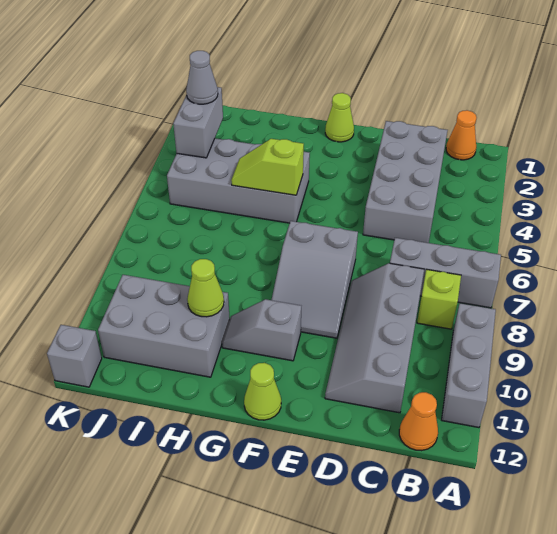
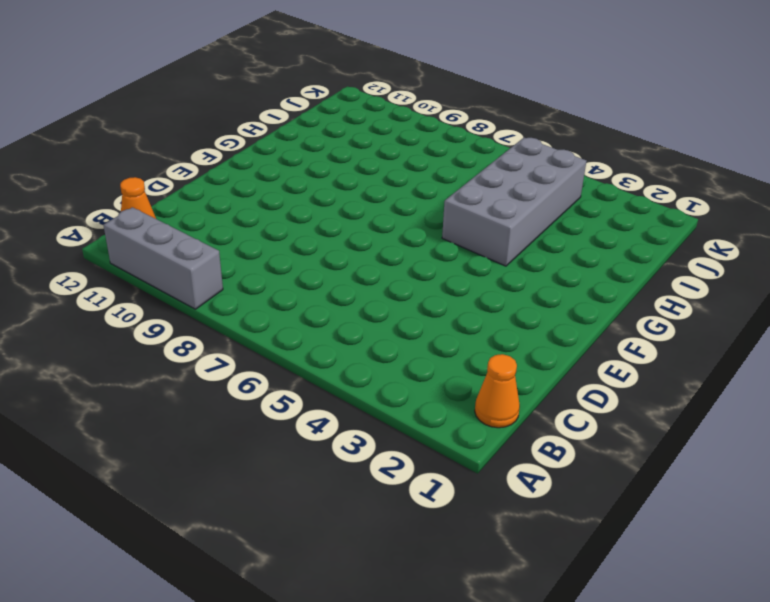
none -> grey brick A7:C7 level 1
none -> lime brick B8 level 1
none -> grey brick C2:D5 level 1

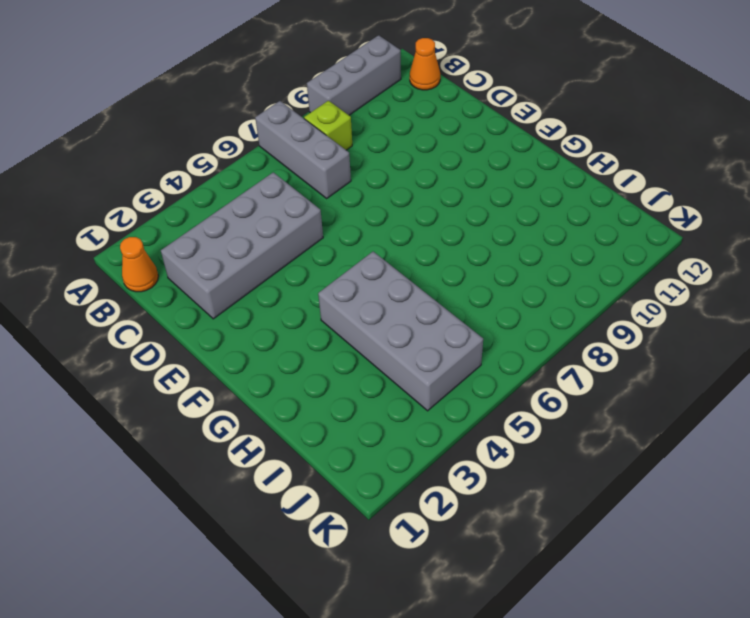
none -> grey slope C8:D11 level 1 top C
none -> grey slope E7:F9 level 1 top 7
none -> lime cone F1 level 1

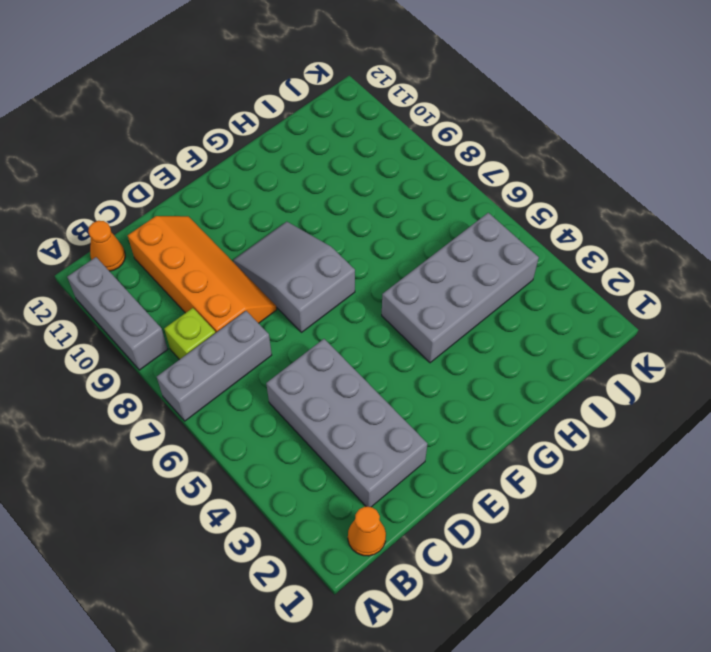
orange slope C8:D11 level 1 top C -> grey slope C8:D11 level 1 top C
none -> lime cone F1 level 1
none -> grey slope F10:G10 level 1 top F
none -> lime cone F12 level 1

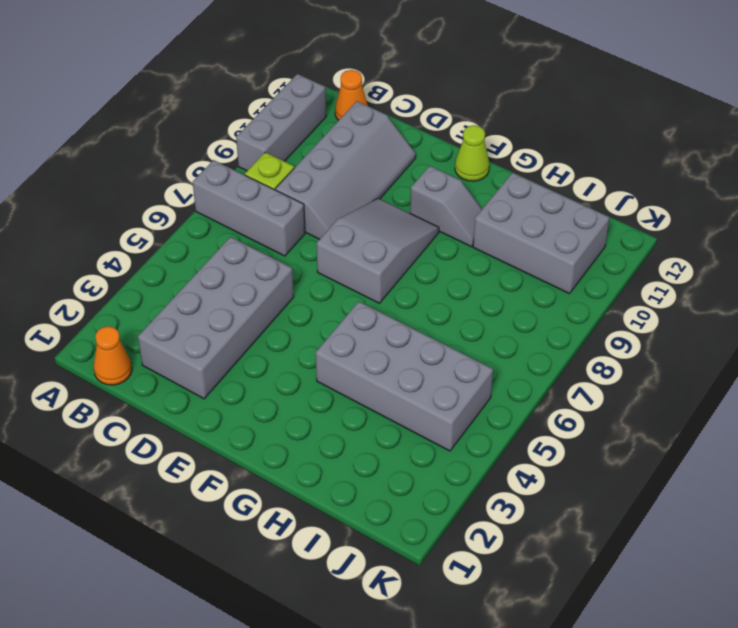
none -> lime cone F1 level 1
none -> grey brick K12 level 1
none -> lime slope G5:H5 level 2 top G

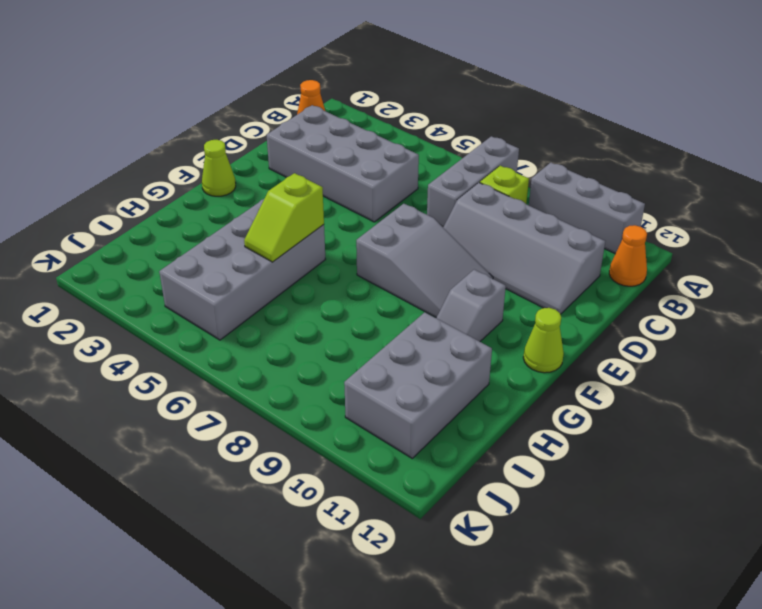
none -> grey brick K12 level 1
none -> lime cone H10 level 2
none -> grey brick J3:J4 level 2

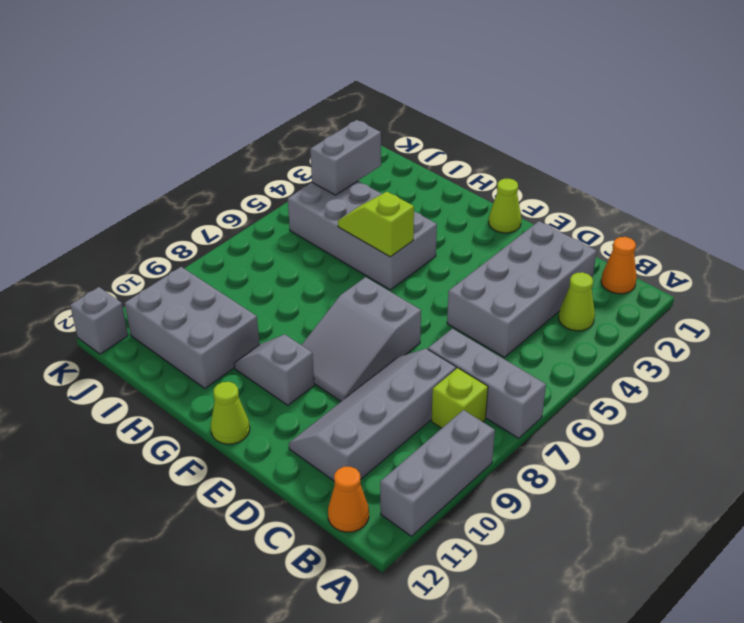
lime cone B3 level 1 -> lime cone H10 level 2
none -> grey cone J3 level 3

